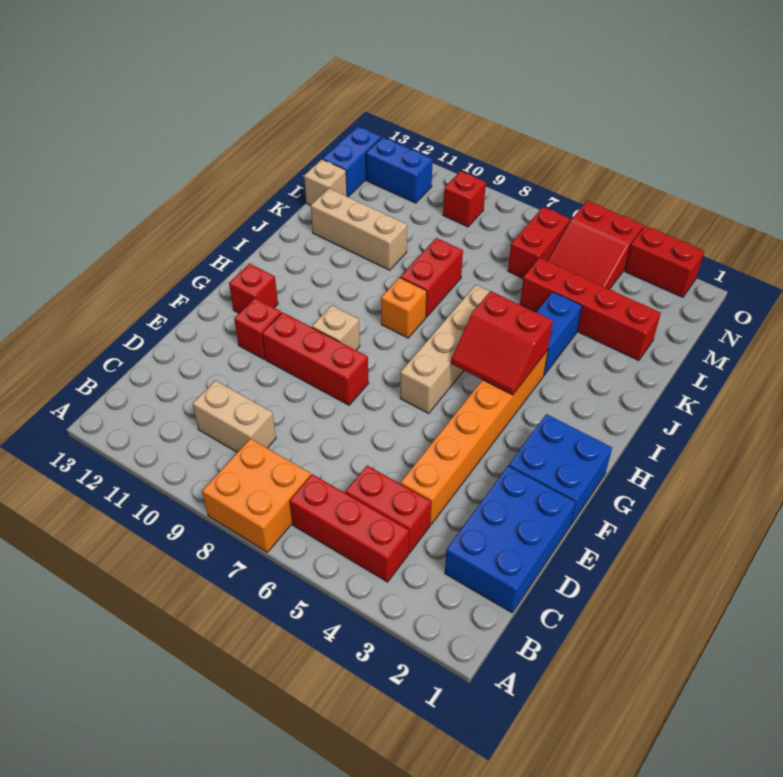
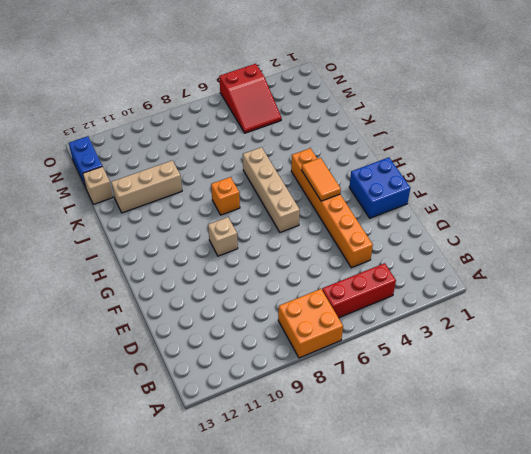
orange tile G4:H4 level 2 -> red slope H4:I5 level 2 top I
none -> blue brick C1:E2 level 1
none -> red brick C4:C5 level 1
none -> tan brick C9:C10 level 1

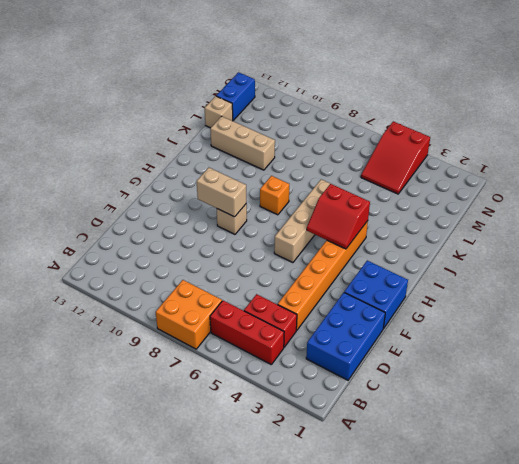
tan brick G9:G10 level 2 -> tan brick C9:C10 level 1
none -> red brick F8:F10 level 1
none -> red brick F11 level 1
none -> red brick G12 level 1

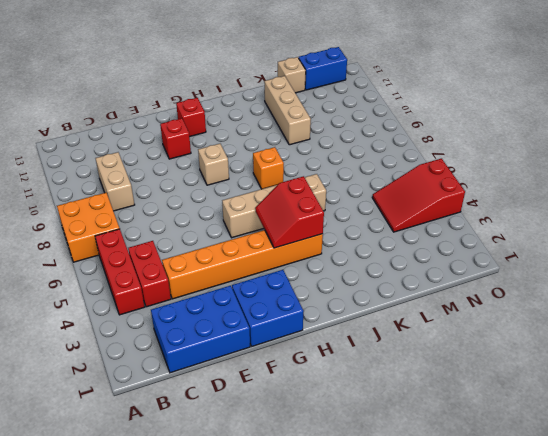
none -> red brick F8:F10 level 1
none -> blue brick J4:K4 level 1
none -> red brick J8:K8 level 1

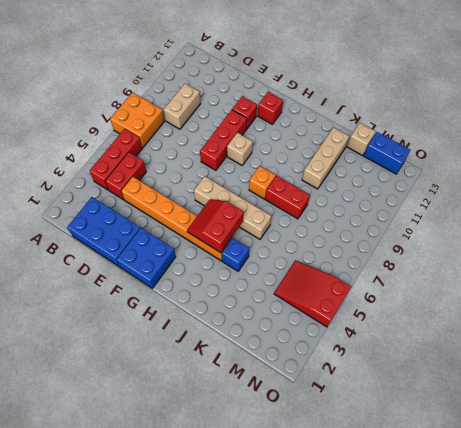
blue brick J4 level 1 -> blue brick J4:K4 level 1
none -> red brick L2:L5 level 1
none -> red brick M6:N6 level 1
none -> red brick N9 level 1

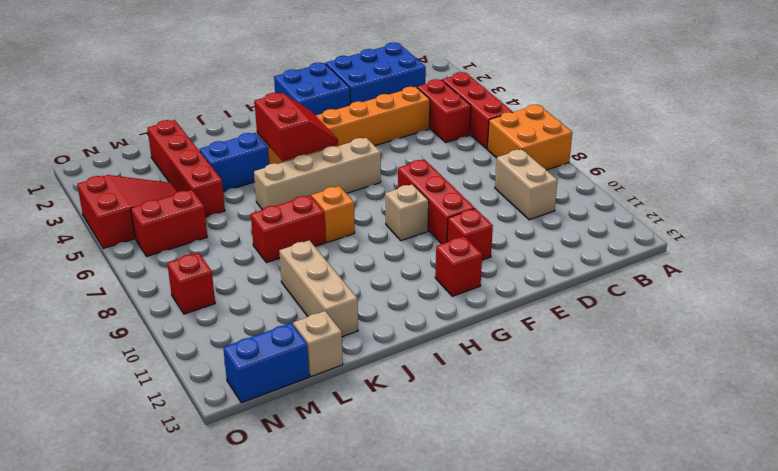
none -> blue brick N11:N12 level 1
none -> red brick O2:O3 level 1

